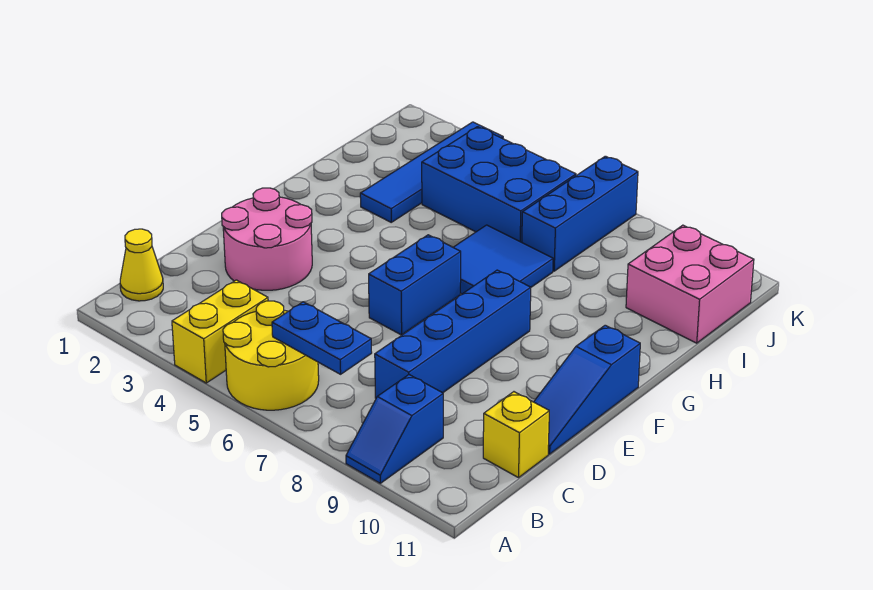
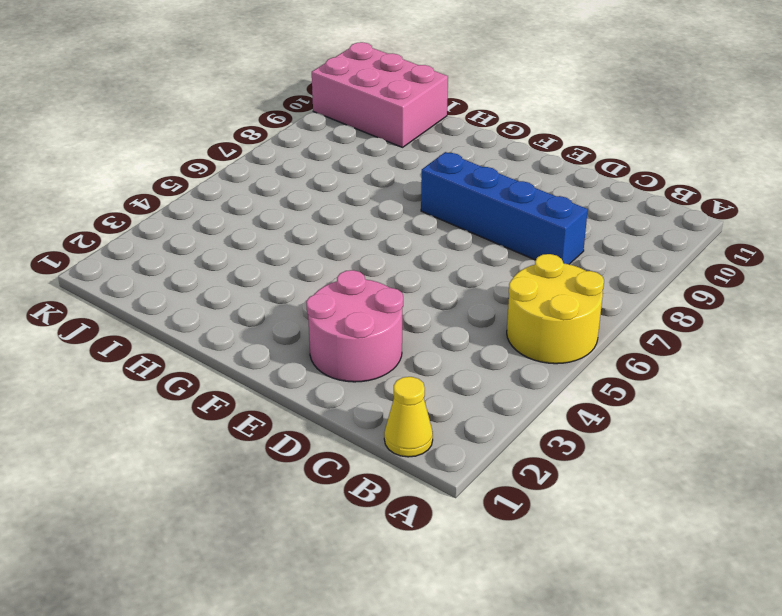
pink brick I10:K11 level 1 -> pink brick I10:J11 level 1
none -> yellow brick A4:B4 level 1
none -> blue slope A9:B9 level 1 top B
none -> yellow brick C11 level 1

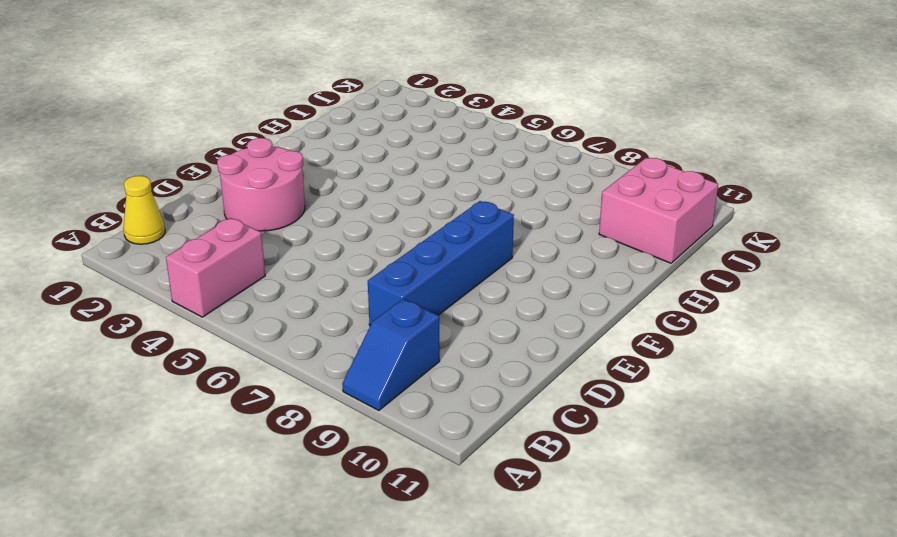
pink brick A4:B4 level 1 -> yellow brick A4:B4 level 1
none -> yellow round brick A5:B6 level 1
none -> yellow brick C11 level 1
none -> blue slope D11:F11 level 1 top F

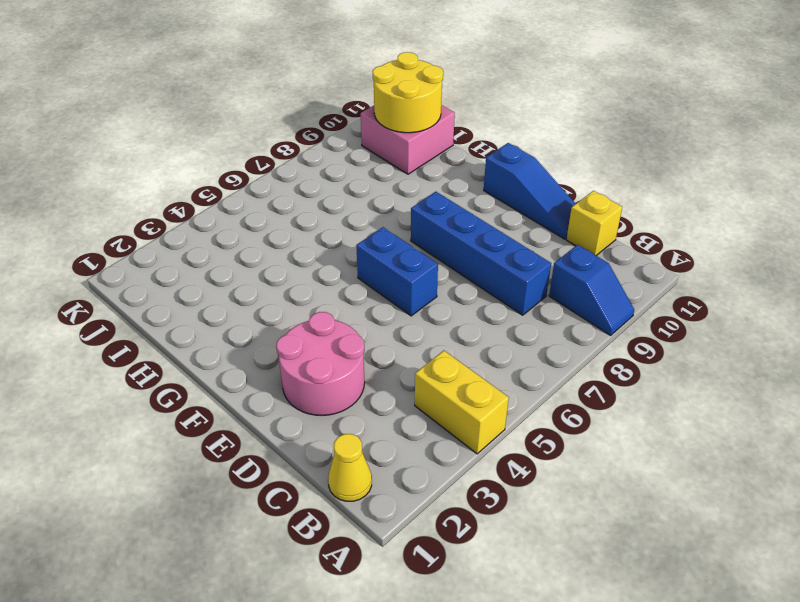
yellow round brick I10:J11 level 2 -> yellow round brick A5:B6 level 1
none -> blue tile G6:H7 level 1
none -> blue tile H3:K3 level 1
none -> blue brick I4:J6 level 1

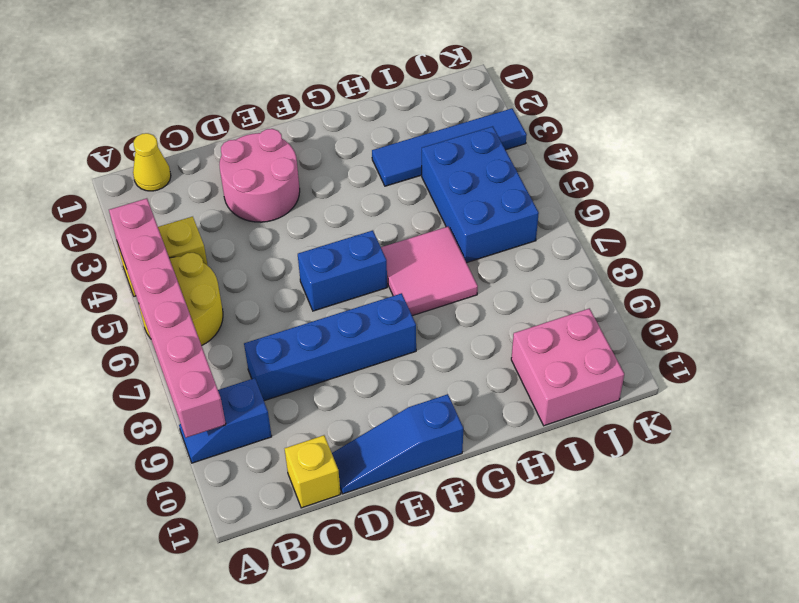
pink brick A4:A9 level 2 -> none
pink tile G6:H7 level 1 -> blue tile G6:H7 level 1
none -> blue brick I7:K7 level 1
none -> blue plate B6:B7 level 2

